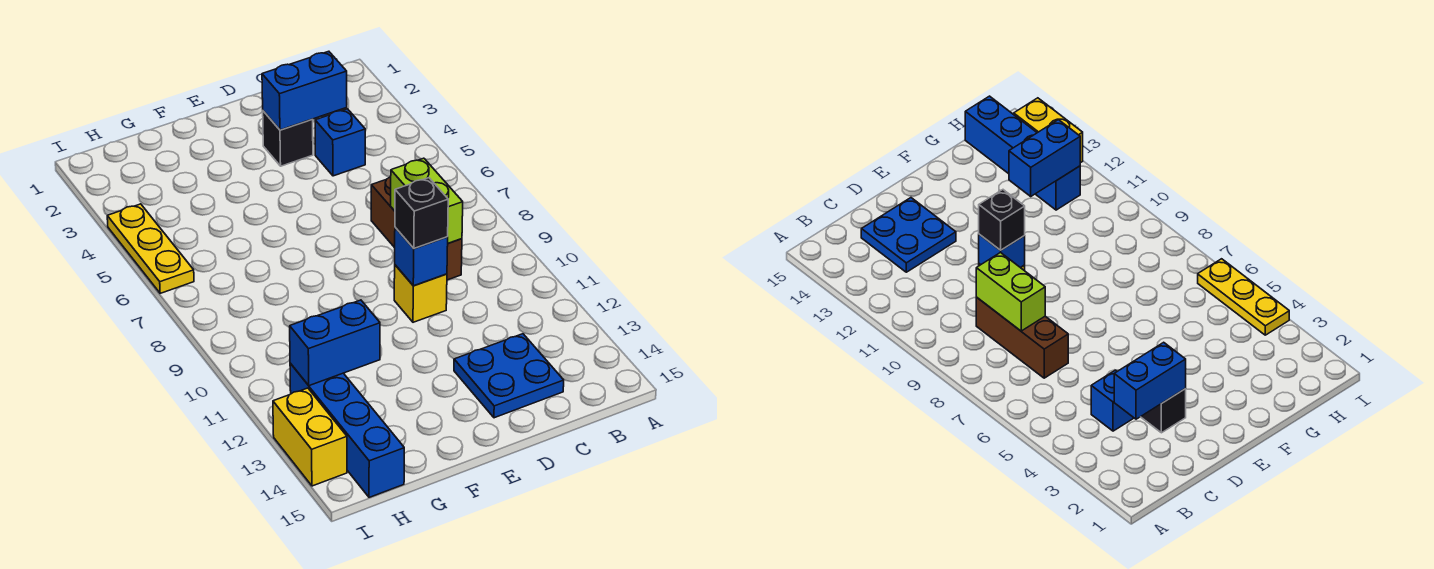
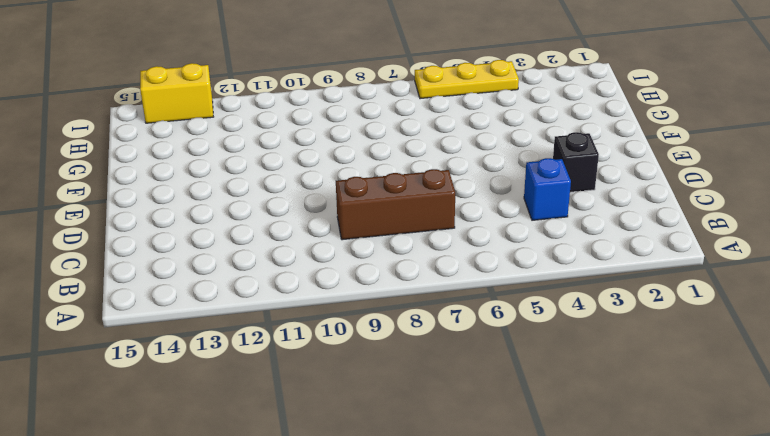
none -> blue plate C13:D14 level 1
none -> yellow brick D10 level 1
none -> blue brick H12:H15 level 1

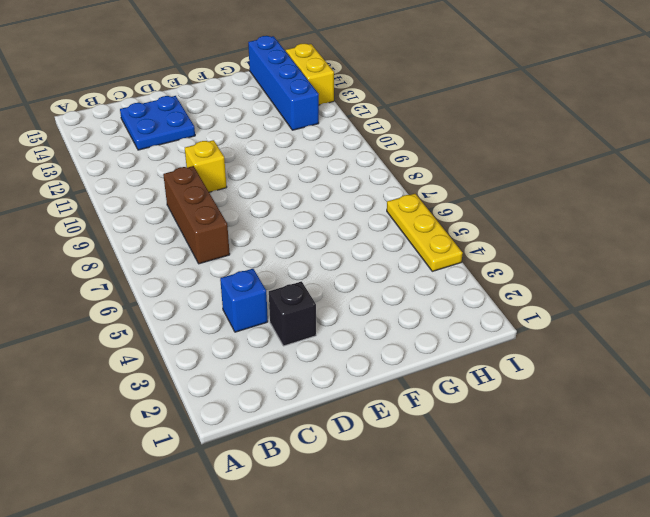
none -> blue brick C3:D3 level 2
none -> lime brick C8:C9 level 2
none -> blue brick D10 level 2

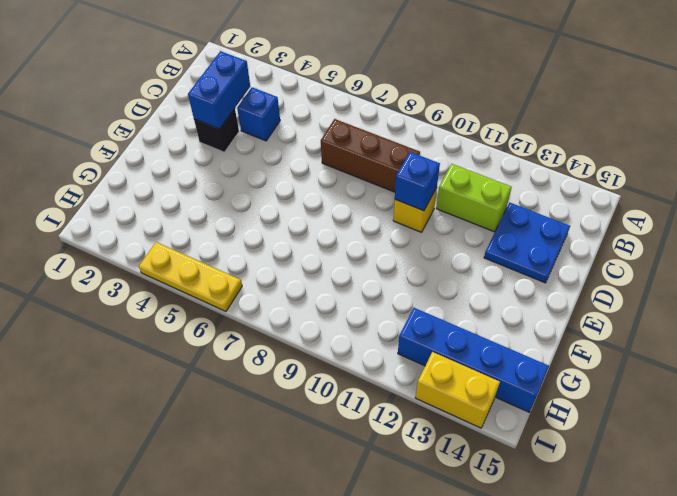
lime brick C11:C12 level 1 -> lime brick C8:C9 level 2
none -> blue brick G12:H12 level 2
none -> black brick D10 level 3

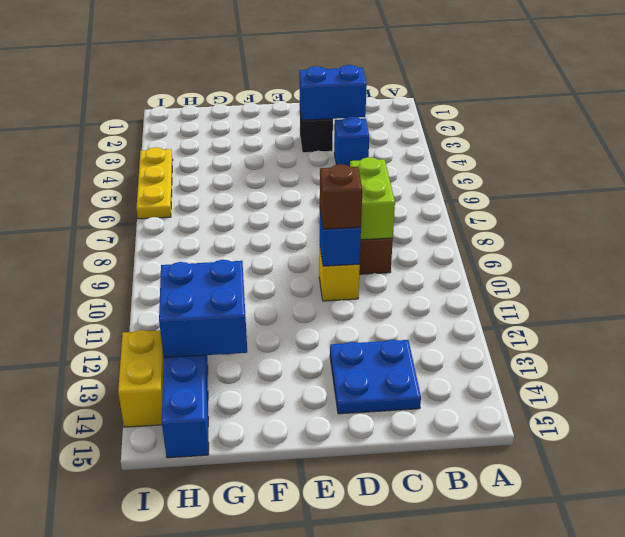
brown brick D10 level 3 -> black brick D10 level 3
blue brick G12:H13 level 2 -> blue brick G12:H12 level 2

